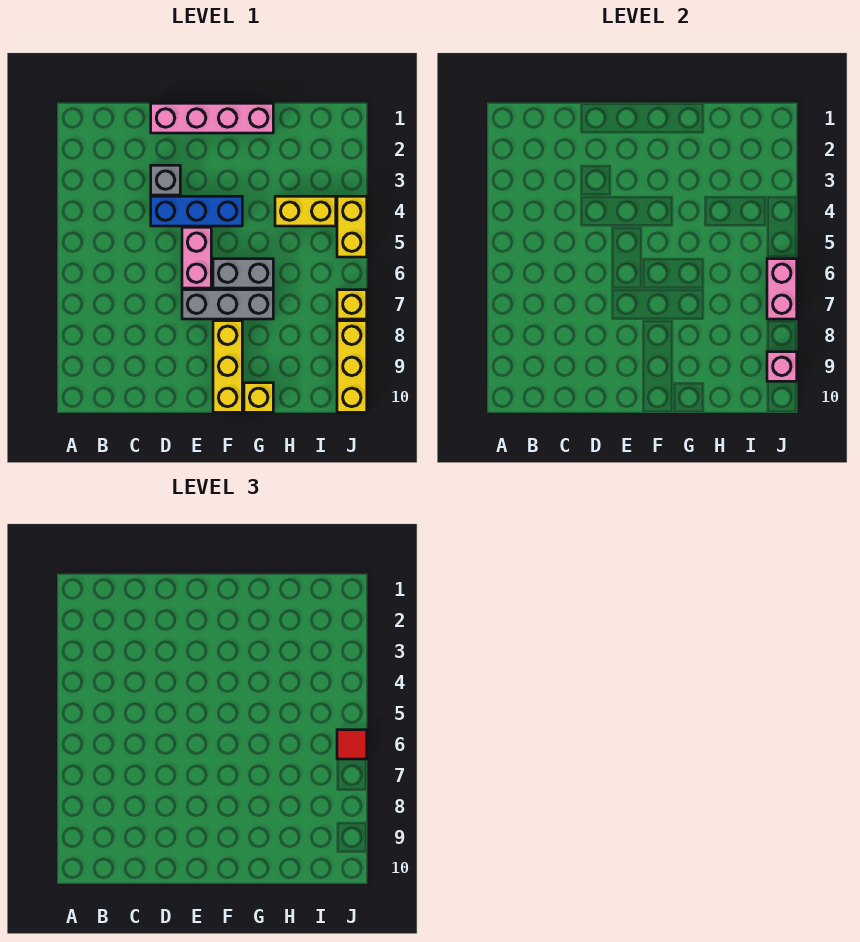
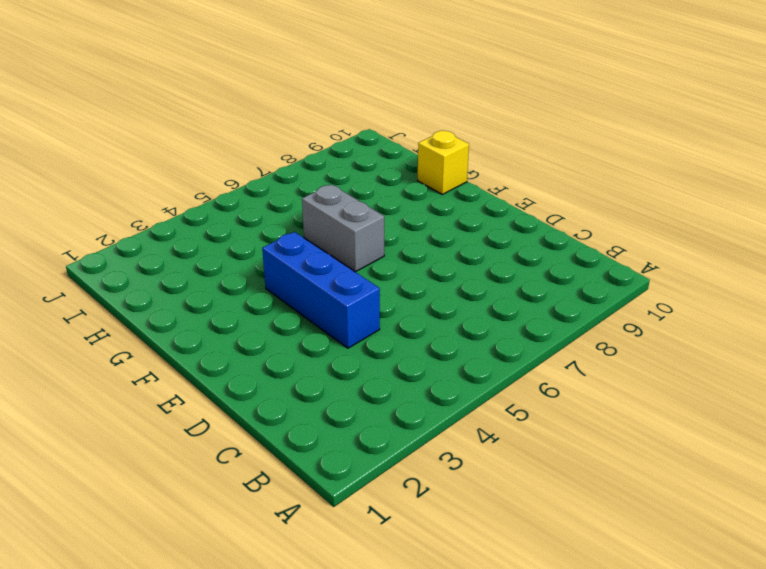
none -> pink brick D1:G1 level 1
none -> grey brick D3 level 1
none -> pink brick E5:E6 level 1

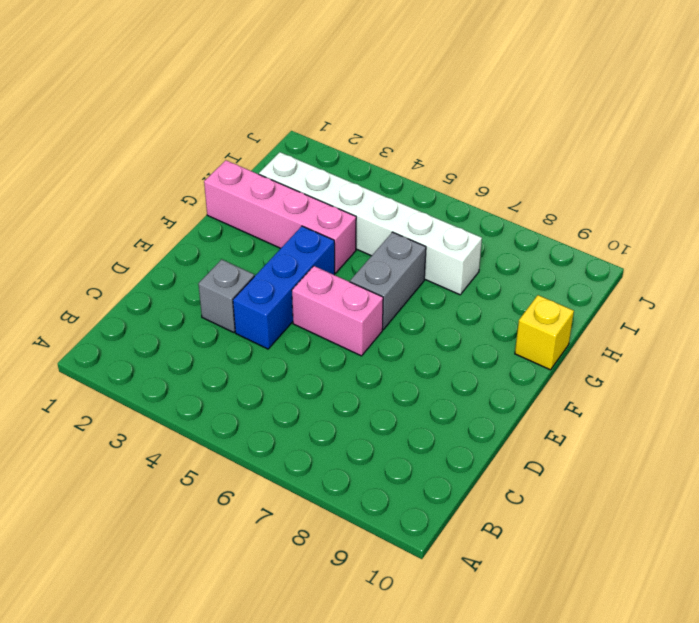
pink brick G1:G4 level 1 -> pink brick D1:G1 level 1
white brick H2:H7 level 1 -> yellow brick H4:I4 level 1
none -> grey brick E7:G7 level 1
none -> yellow brick F8:F10 level 1
none -> yellow brick J4:J5 level 1

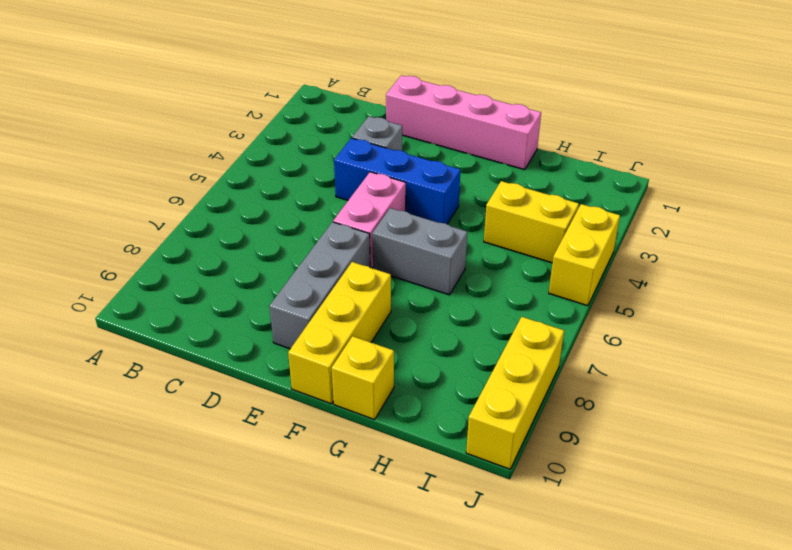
grey brick E7:E9 level 1 -> grey brick E7:G7 level 1
none -> yellow brick J7 level 1
none -> pink brick J6:J7 level 2
none -> pink brick J9 level 2

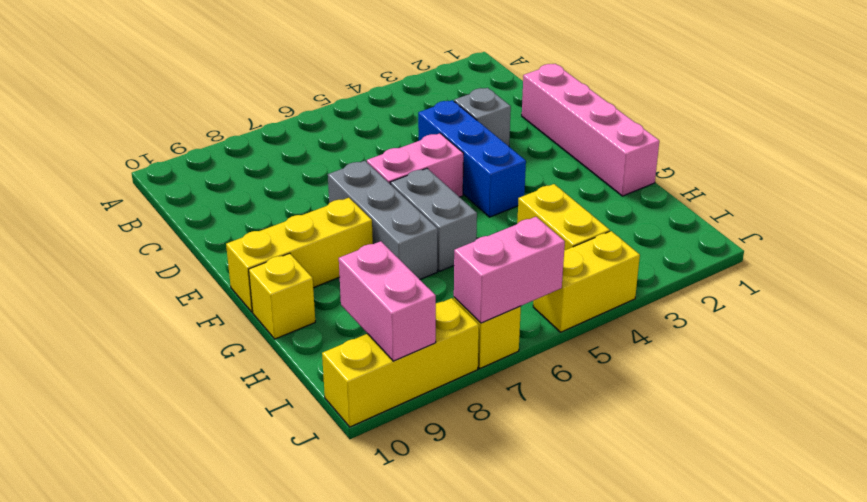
pink brick I9:J9 level 2 -> pink brick J9 level 2
none -> red tile J6 level 3

